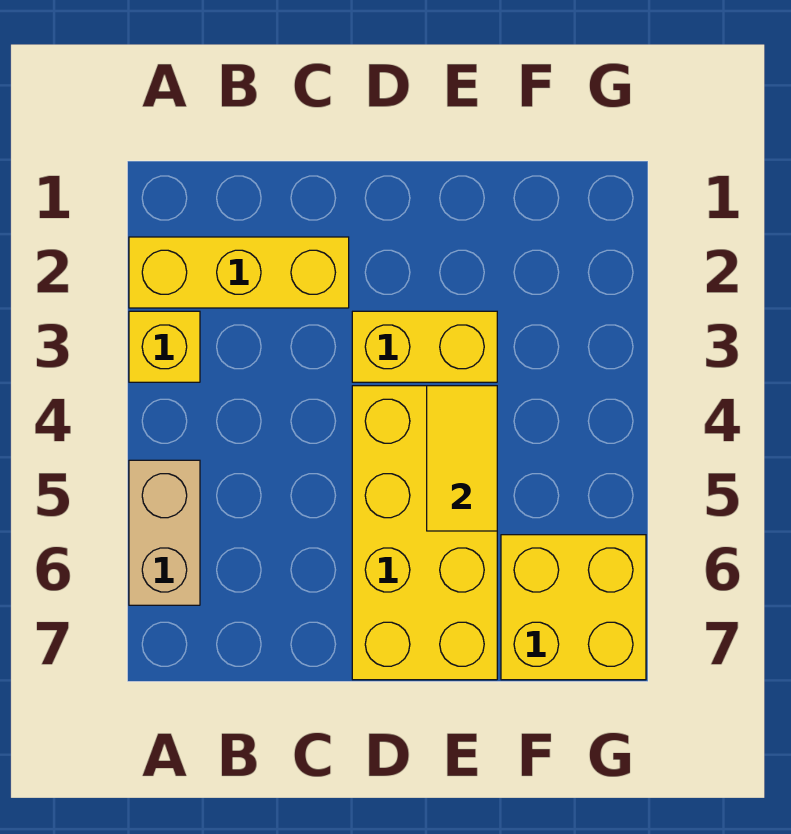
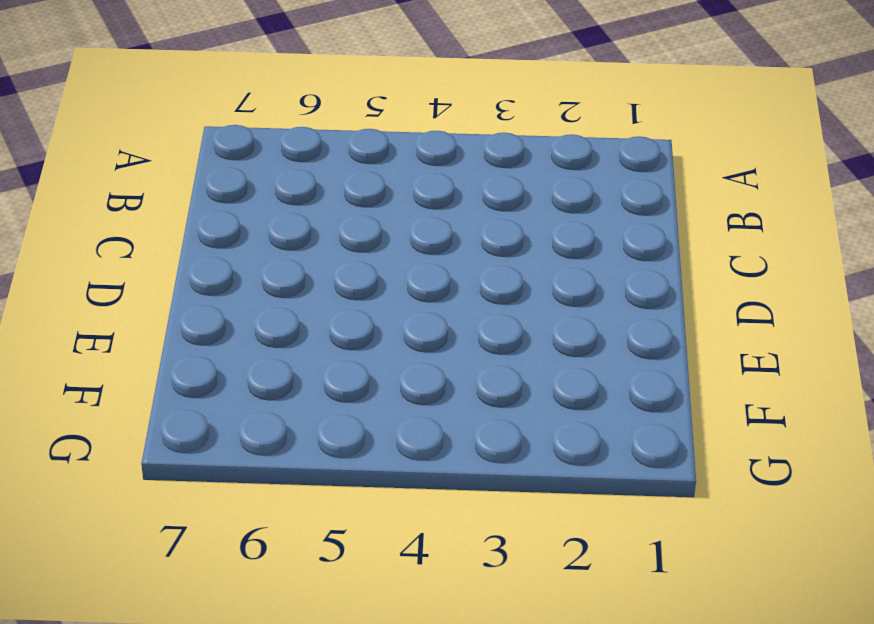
none -> yellow brick A2:C2 level 1
none -> yellow brick A3 level 1

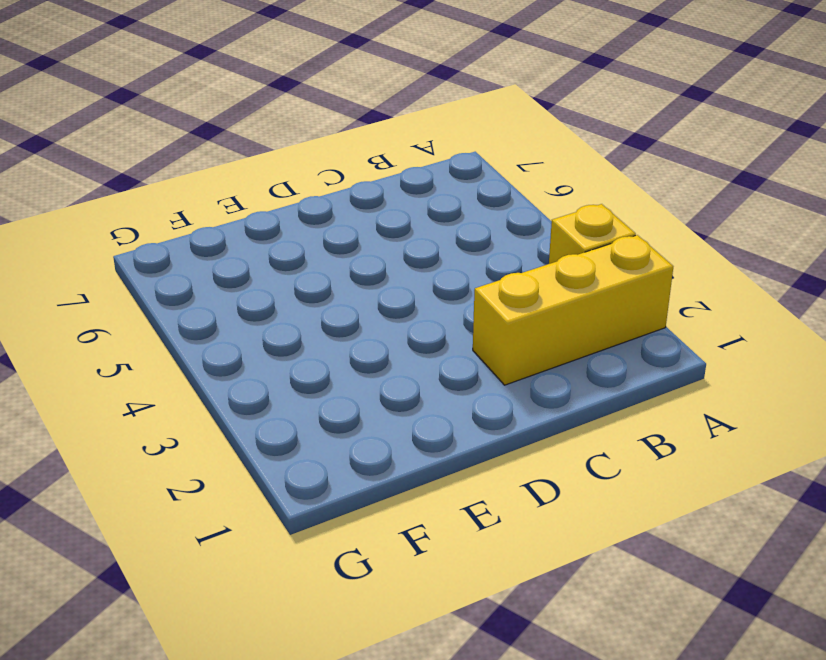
none -> tan brick A5:A6 level 1
none -> yellow brick D3:E3 level 1

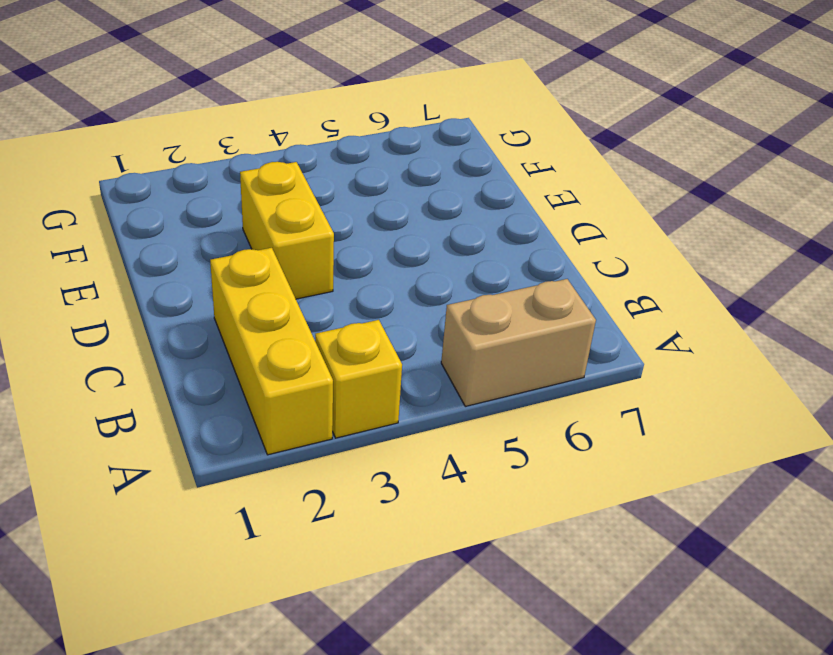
none -> yellow brick D4:E7 level 1
none -> yellow brick F6:G7 level 1

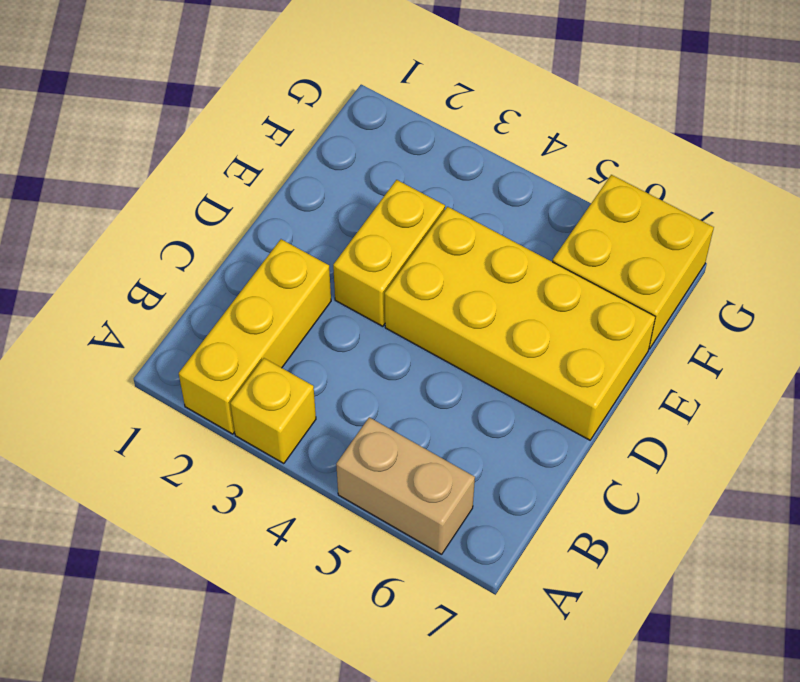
none -> yellow tile E4:E5 level 2

